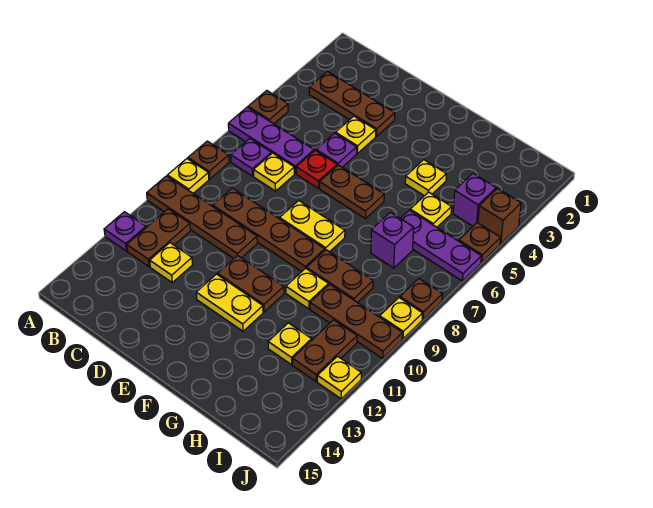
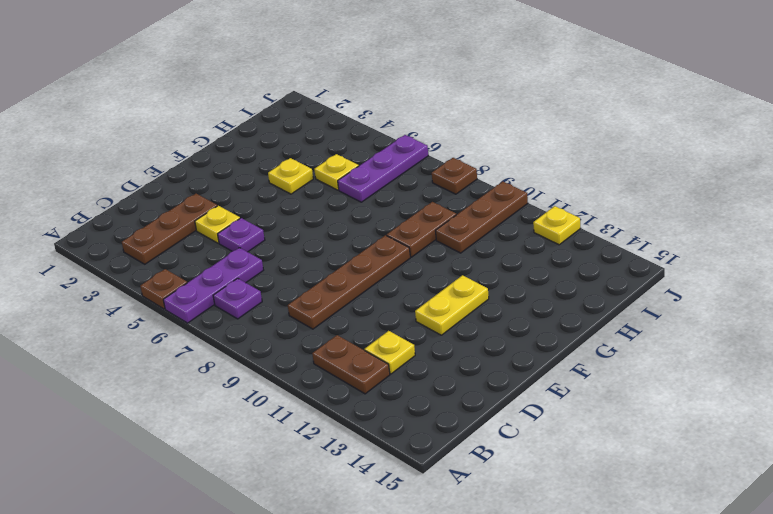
none -> brown plate A8 level 1
none -> yellow plate A9 level 1
none -> brown plate A10:D10 level 1
none -> purple plate A12 level 1

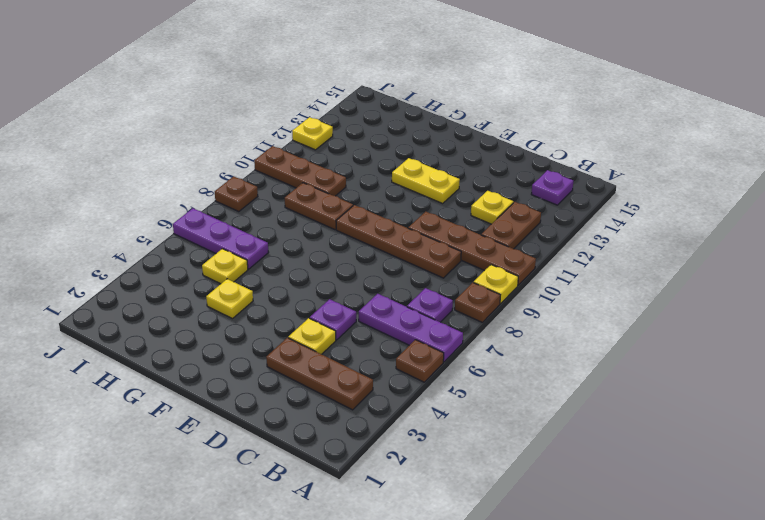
purple plate B14 level 1 -> purple plate A12 level 1
none -> yellow plate C7 level 1
none -> red plate D6 level 1
none -> brown plate E6:F6 level 1
none -> yellow plate E8:F8 level 1

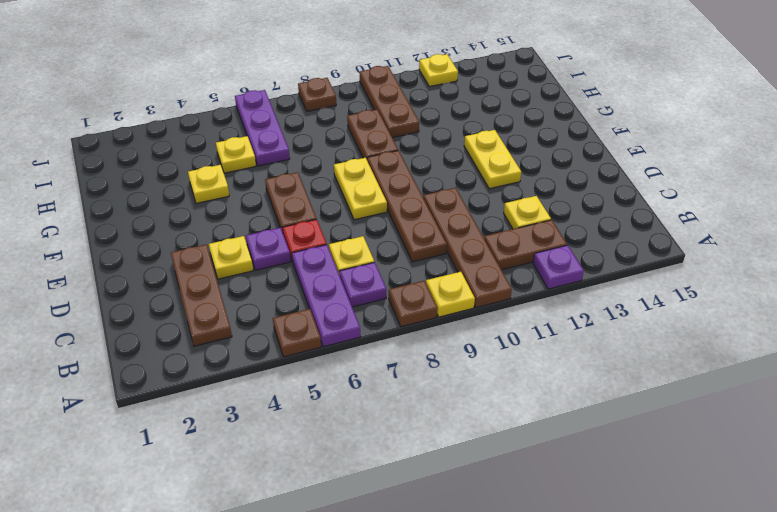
none -> brown plate E11:F11 level 1
none -> yellow plate G10 level 1
none -> purple brick H7 level 1
none -> yellow plate H12 level 1

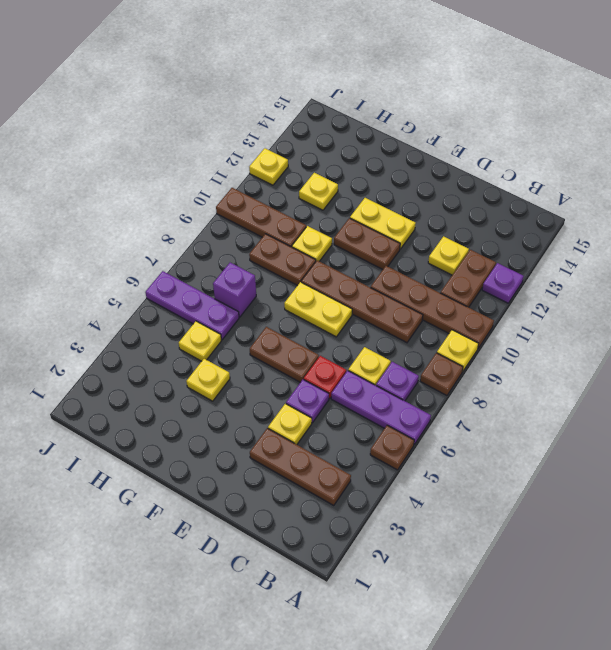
none -> purple brick I4 level 1
none -> brown plate I11:I12 level 1
none -> brown brick J4 level 1
none -> brown plate J5 level 1

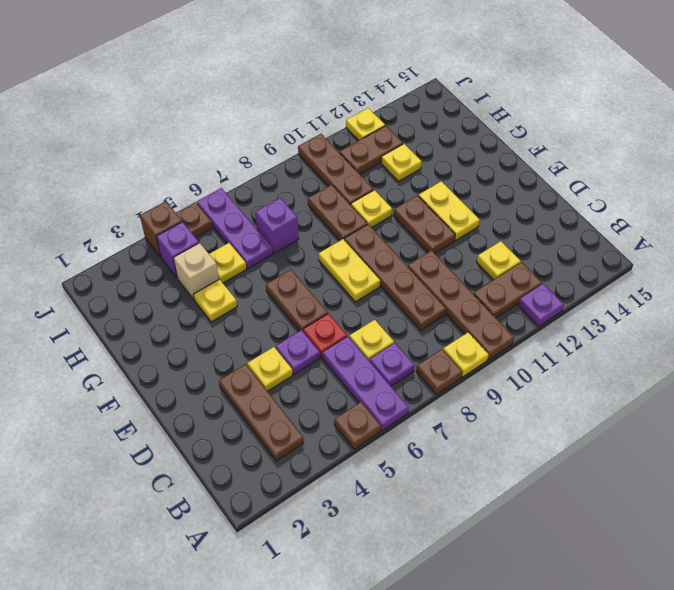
tan brick H4 level 1 -> none
none -> brown plate J8 level 1
none -> yellow plate J9 level 1

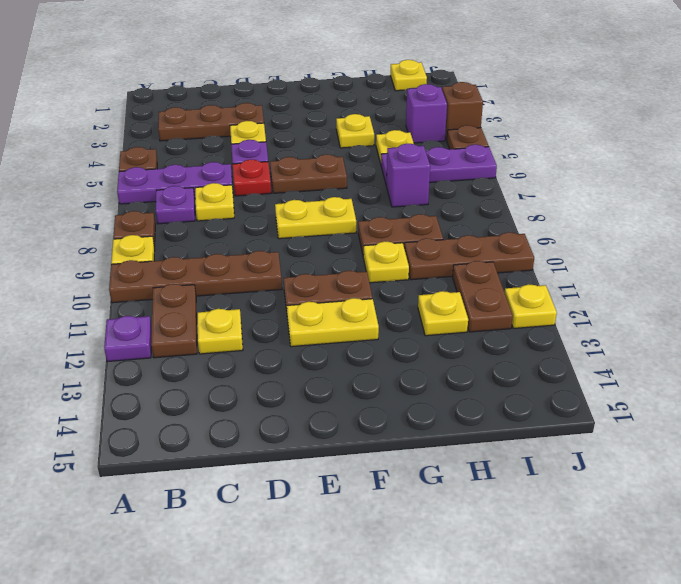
yellow plate I1 level 1 -> yellow plate J9 level 1
none -> brown plate C9:F9 level 1
none -> brown plate J8 level 1

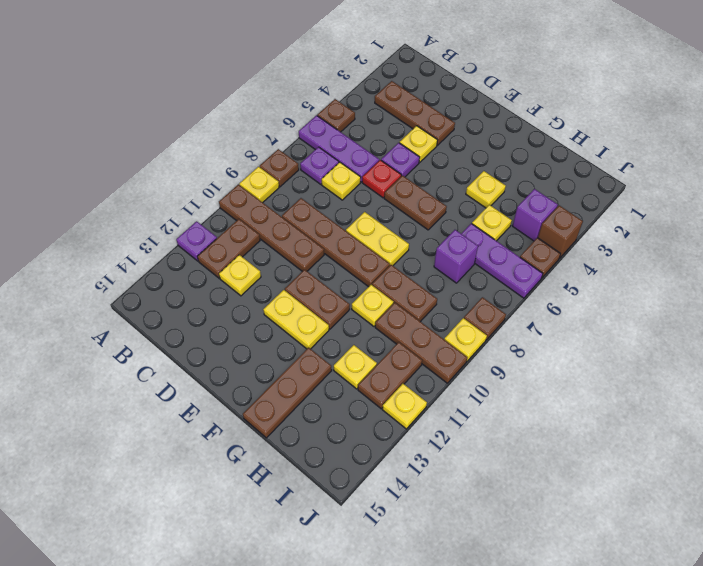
brown plate G13:G15 level 1 -> none

